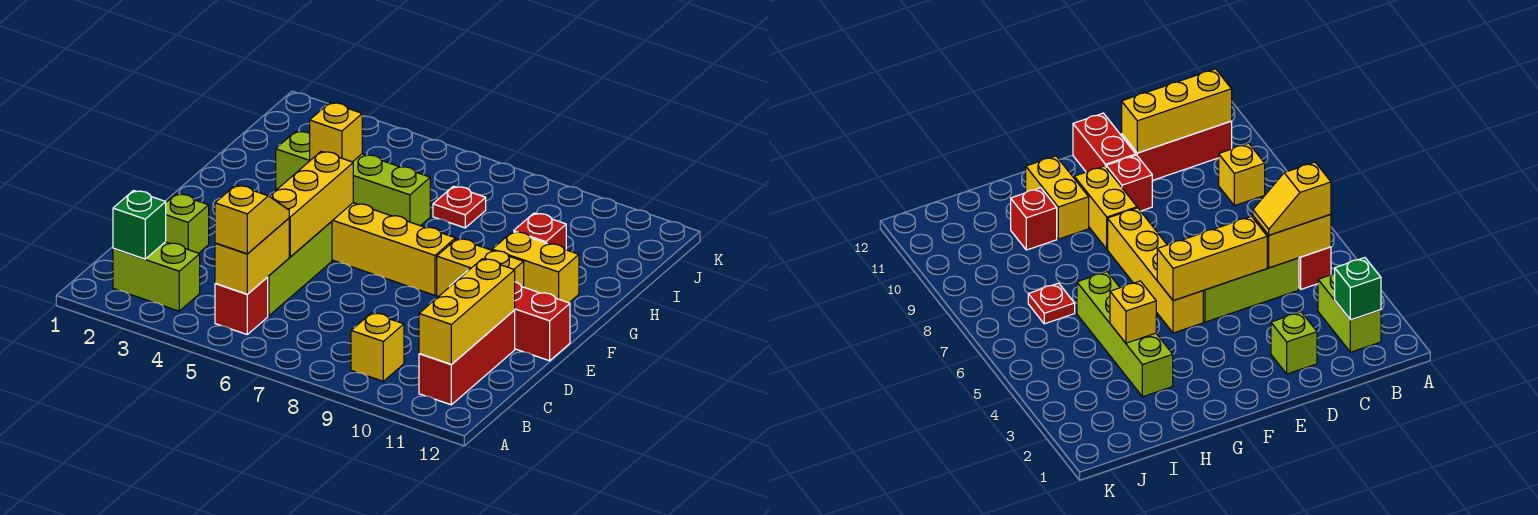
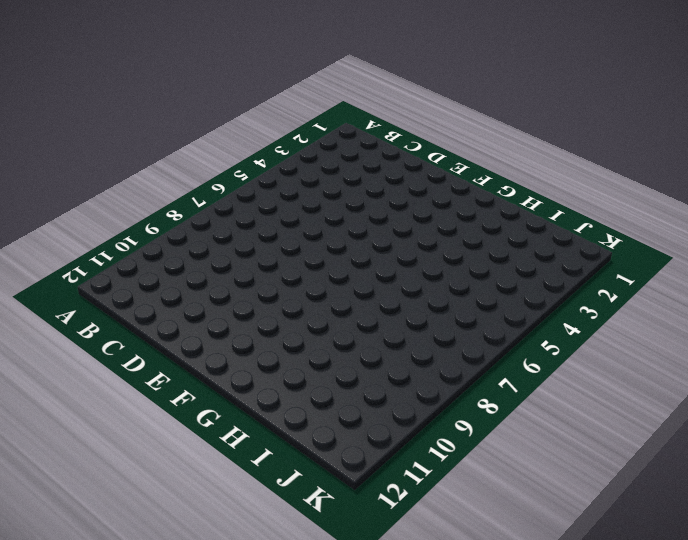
none -> lime brick B2:B3 level 1
none -> red brick B5 level 1
none -> yellow brick B9 level 1

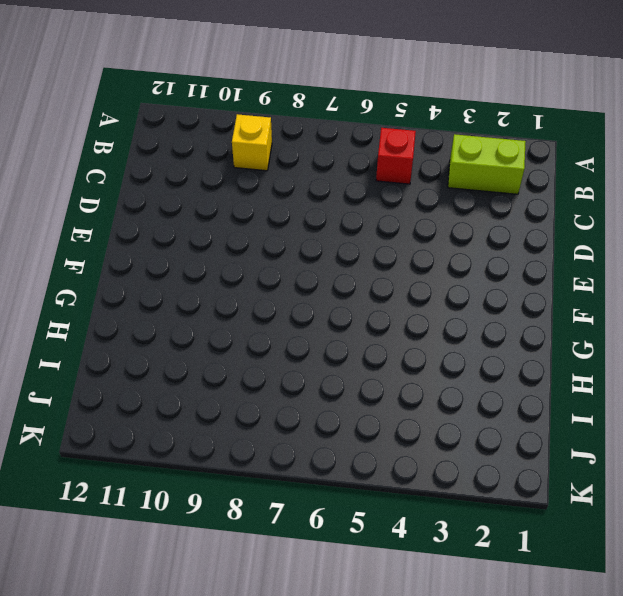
none -> red brick B11:D11 level 1
none -> lime brick C5:E5 level 1
none -> lime brick D2 level 1

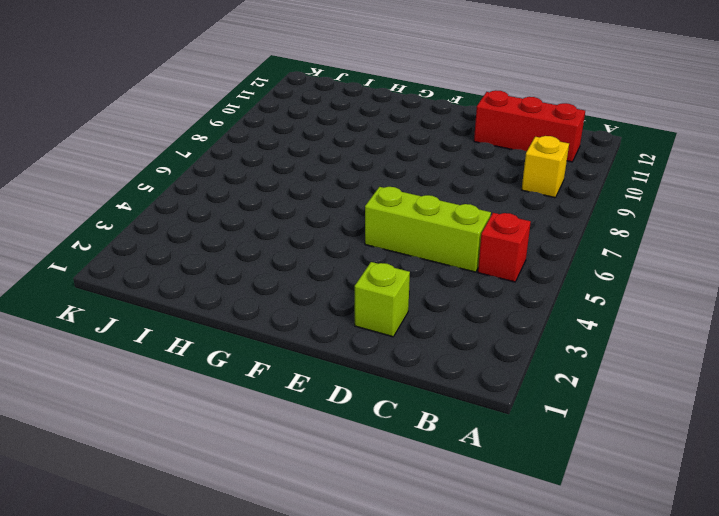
none -> lime brick B2:B3 level 1
none -> red brick E10 level 1
none -> red brick E11:E12 level 1

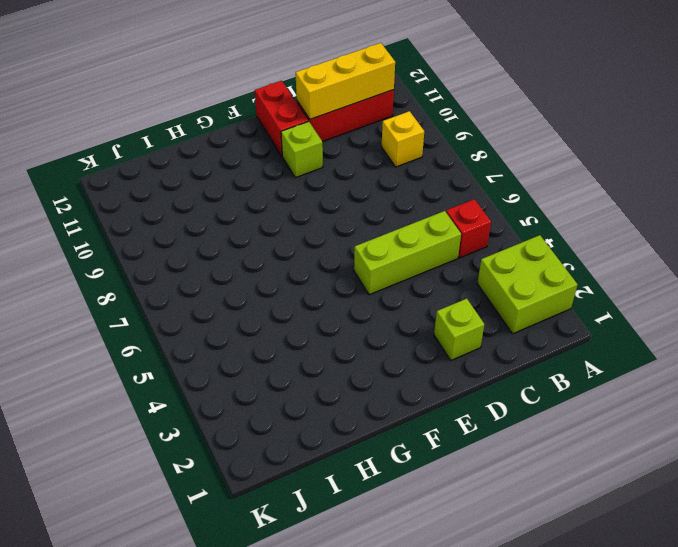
lime brick A2:B3 level 1 -> lime brick B2:B3 level 1
lime brick E10 level 1 -> red brick E10 level 1
none -> yellow brick F5:F8 level 1
none -> yellow brick F9:F10 level 1
none -> yellow brick G10:G11 level 1

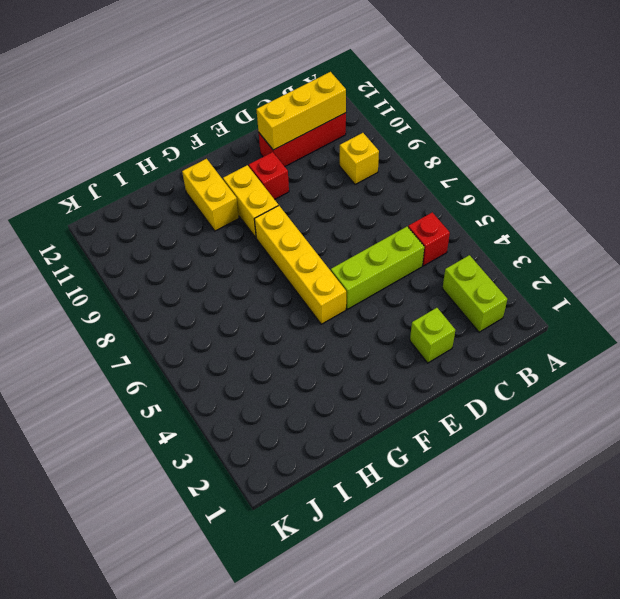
none -> red brick E11:E12 level 1
none -> lime brick H3:H6 level 1
none -> red brick H10 level 1

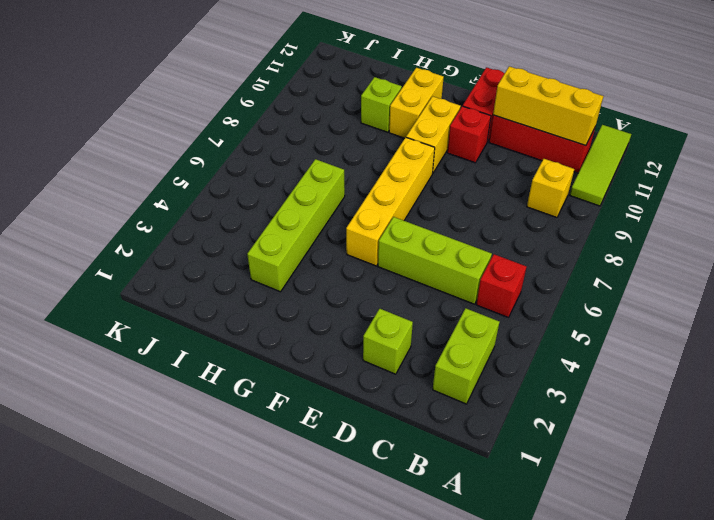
lime tile A10:A12 level 1 -> none
lime brick H10 level 1 -> red brick H10 level 1
none -> red plate I7 level 1
none -> green brick B2 level 2
none -> yellow brick B5:C5 level 2

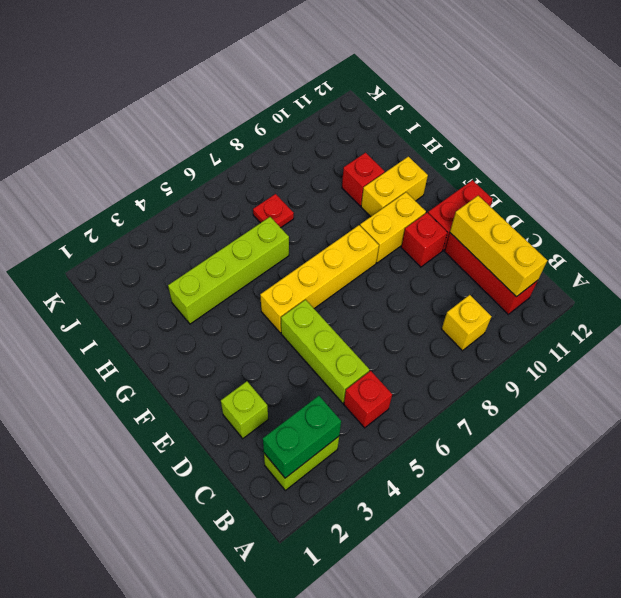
green brick B2:B3 level 2 -> green brick B2 level 2
none -> yellow brick B5:C5 level 2
none -> yellow brick D5:F5 level 2
none -> yellow brick H4 level 2

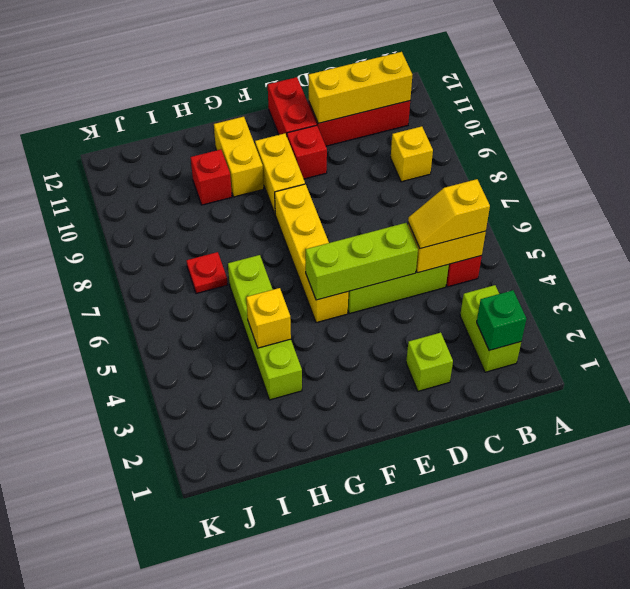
lime brick D5:F5 level 2 -> yellow brick D5:F5 level 2

